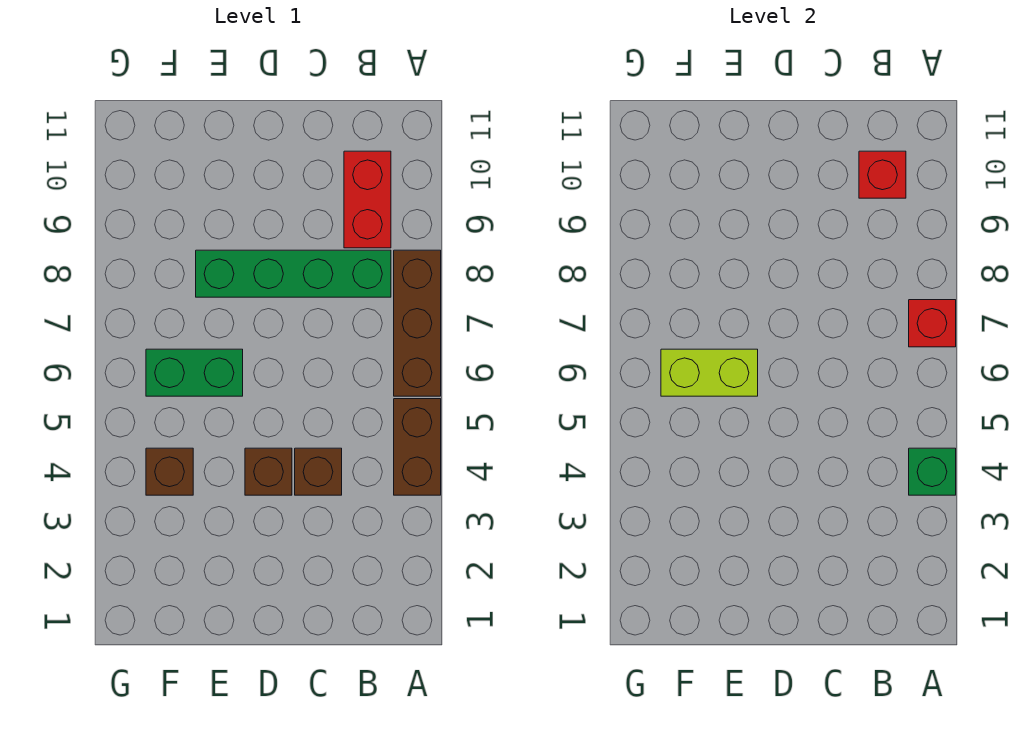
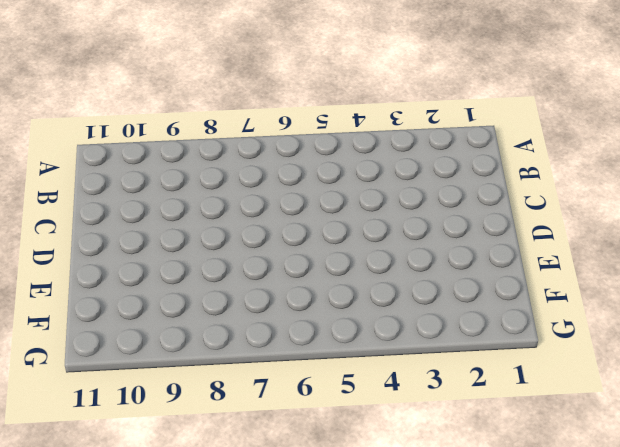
none -> brown brick A4:A5 level 1
none -> brown brick A6:A8 level 1
none -> green brick B8:E8 level 1

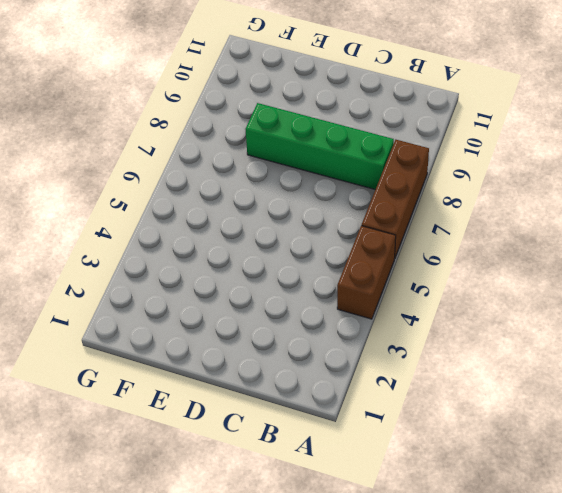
none -> red brick B9:B10 level 1
none -> brown brick C4 level 1
none -> brown brick D4 level 1

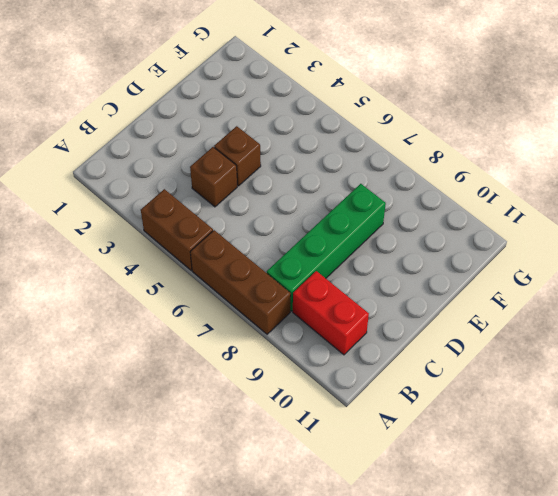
none -> green brick E6:F6 level 1
none -> brown brick F4 level 1
none -> green brick A4 level 2

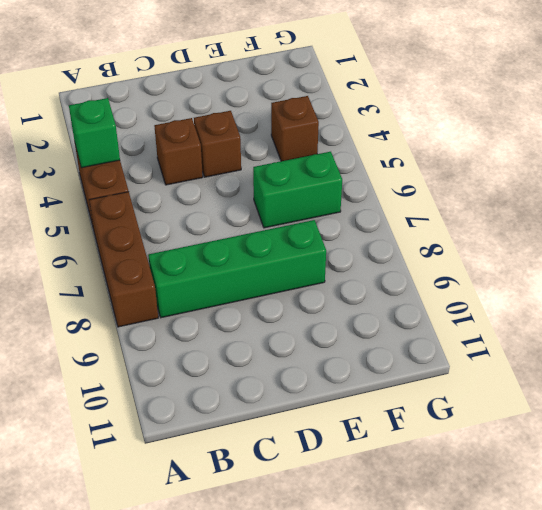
none -> red brick B9:B10 level 1
none -> red brick A7 level 2
none -> red brick B10 level 2

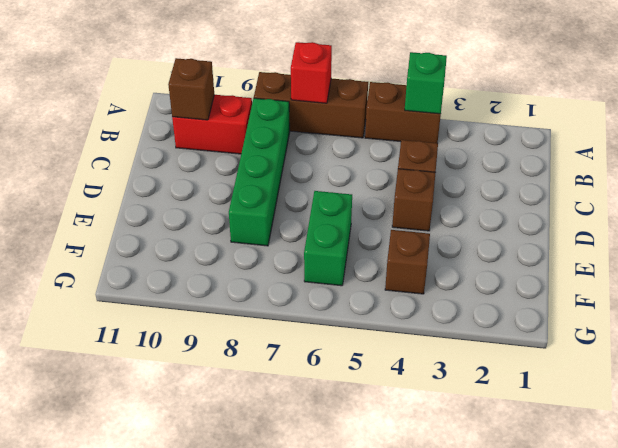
brown brick B10 level 2 -> red brick B10 level 2
none -> lime brick E6:F6 level 2

